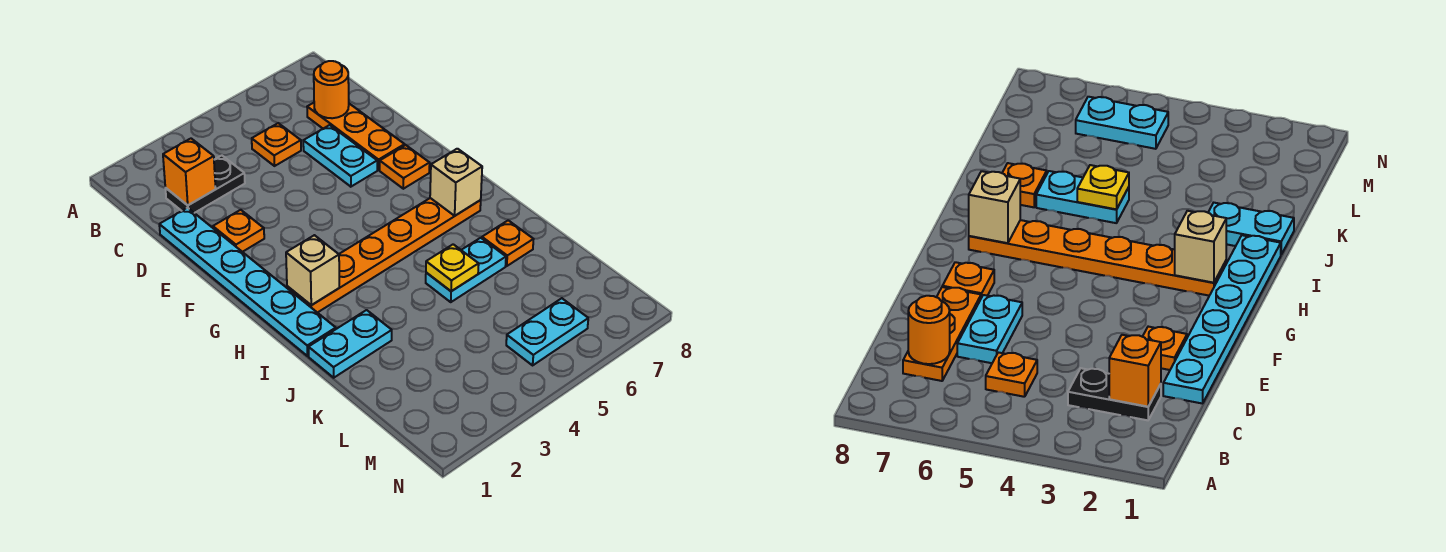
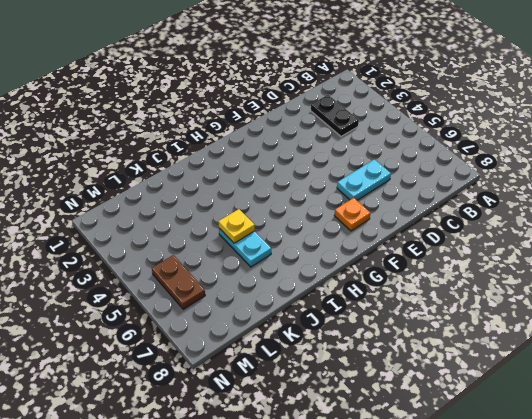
brown plate M5:M6 level 1 -> cyan plate M5:M6 level 1
none -> orange plate C5 level 1
none -> orange plate C7:E7 level 1
none -> cyan plate D1:I1 level 1

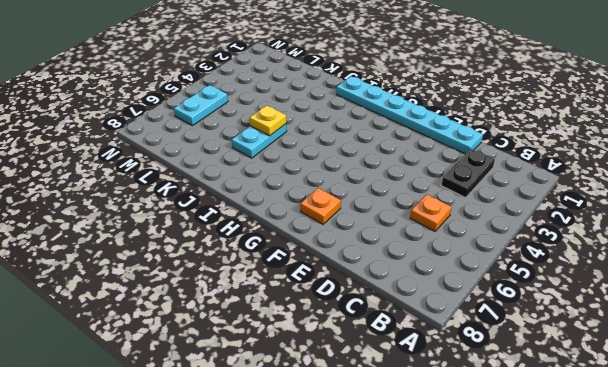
none -> orange plate C7:E7 level 1
none -> cyan plate D6:E6 level 1
none -> orange plate E2 level 1

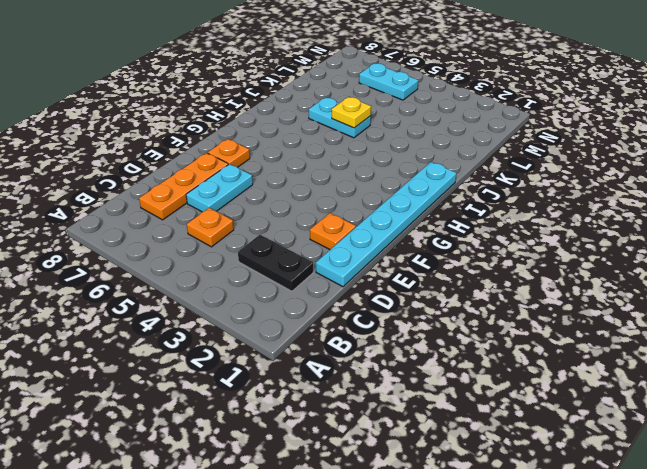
none -> orange plate H2:H7 level 1
none -> cyan plate J1:J2 level 1
none -> orange plate J7 level 1

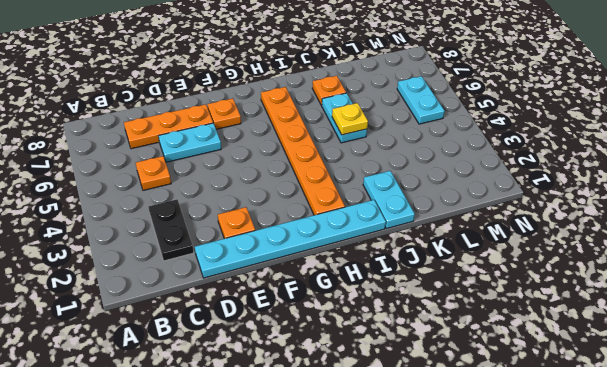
none -> orange brick C2 level 2
none -> orange round brick C7 level 2
none -> tan brick H2 level 2

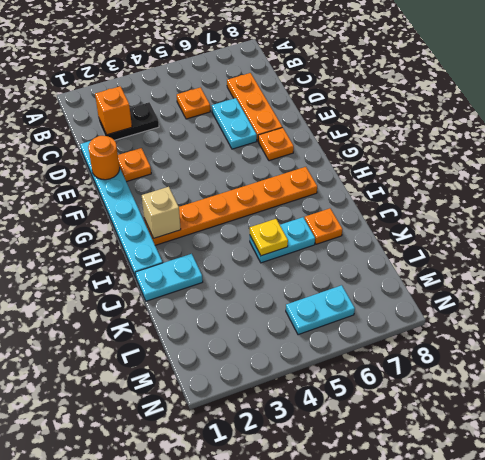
orange round brick E1 level 2 -> orange round brick C7 level 2
none -> tan brick H7 level 2

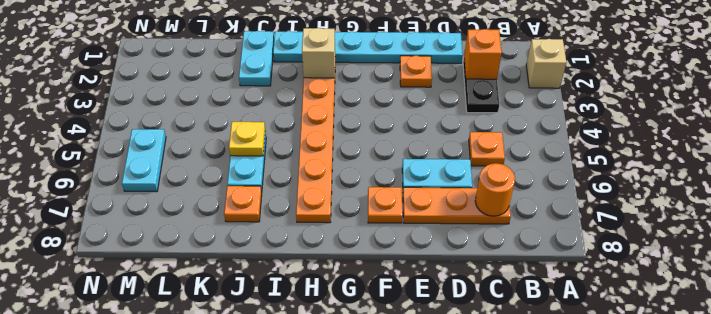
tan brick A2 level 1 -> tan brick H7 level 2

